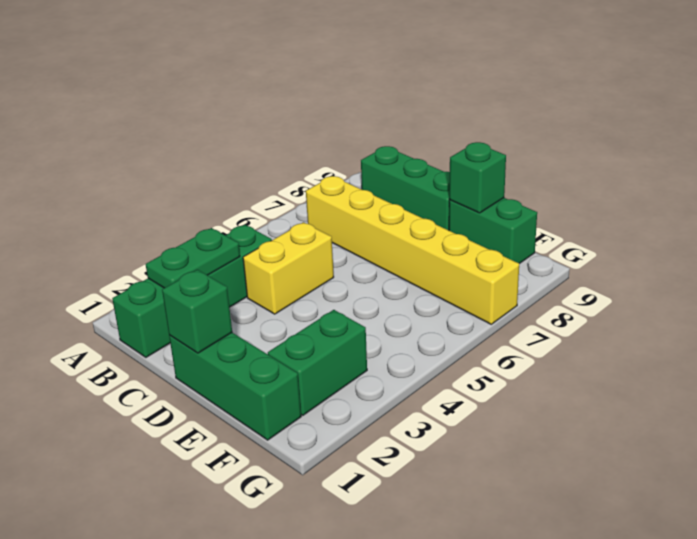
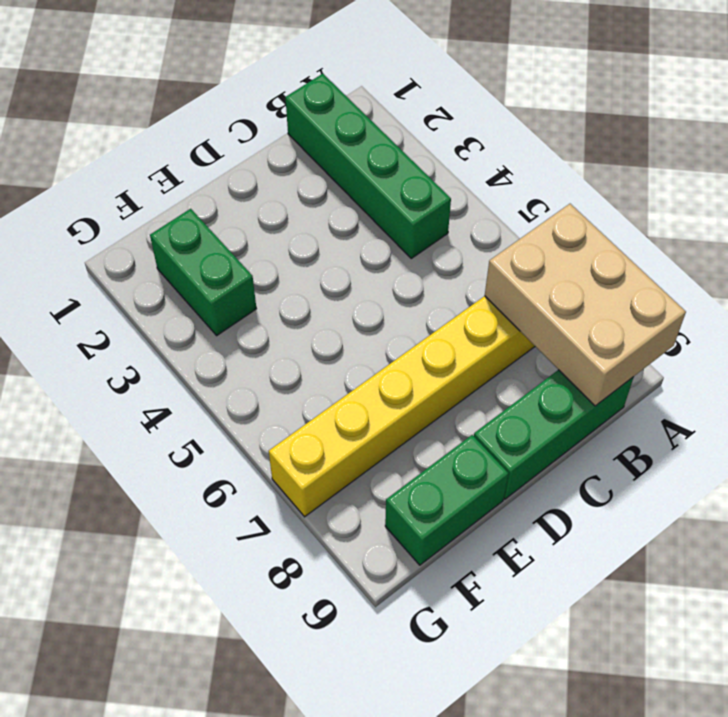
tan brick A7:B9 level 2 -> none
none -> yellow brick C4:C5 level 1
none -> green brick D1:F1 level 1

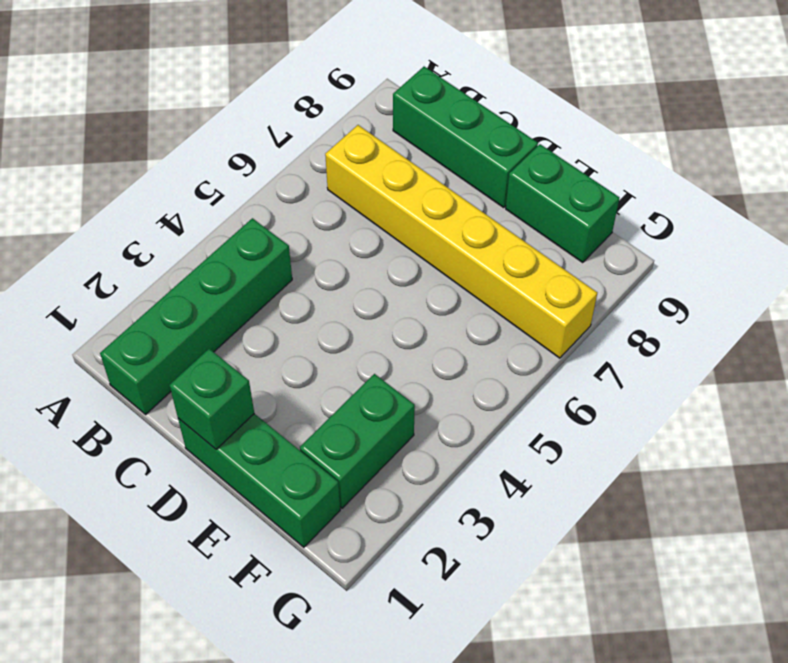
none -> yellow brick C4:C5 level 1
none -> green plate B2:B3 level 2

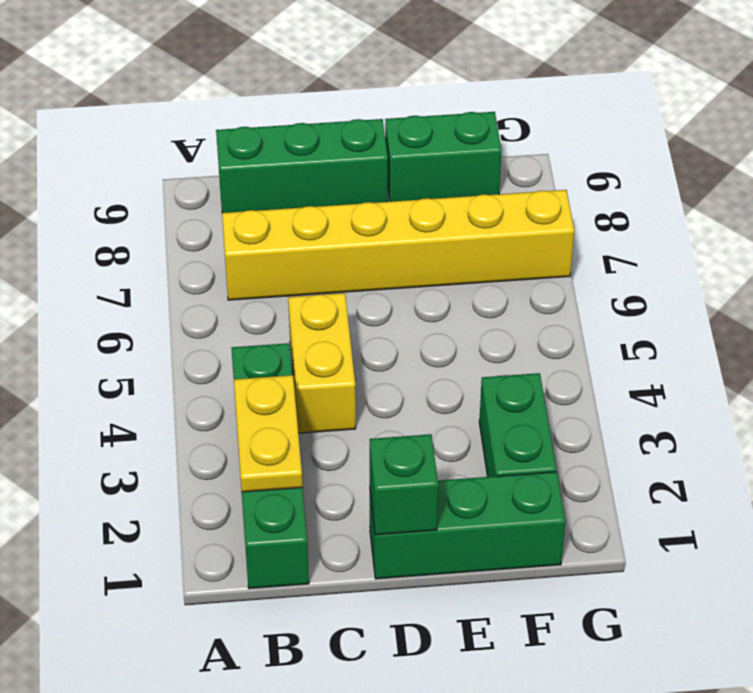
yellow plate B2:B3 level 2 -> green plate B2:B3 level 2
none -> green brick E9 level 2

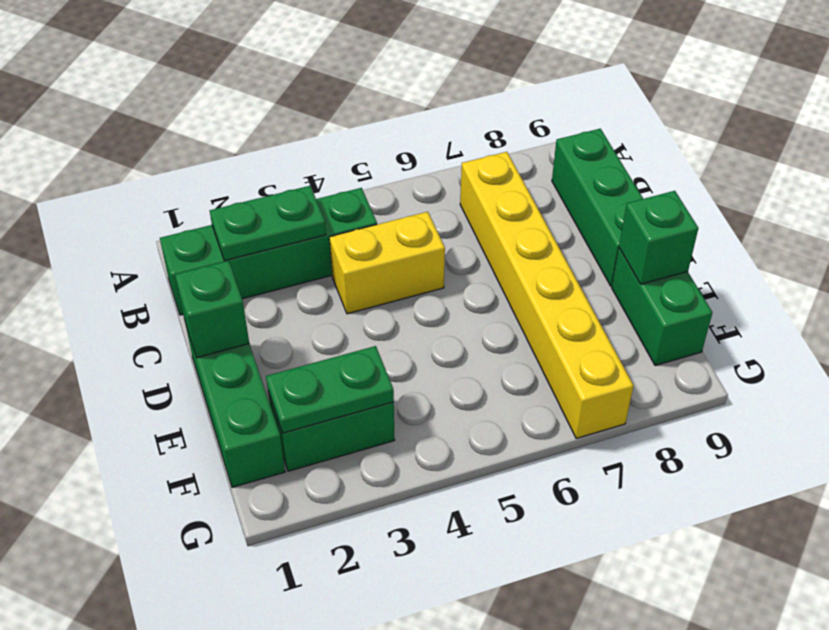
green plate F2:F3 level 2 -> none

